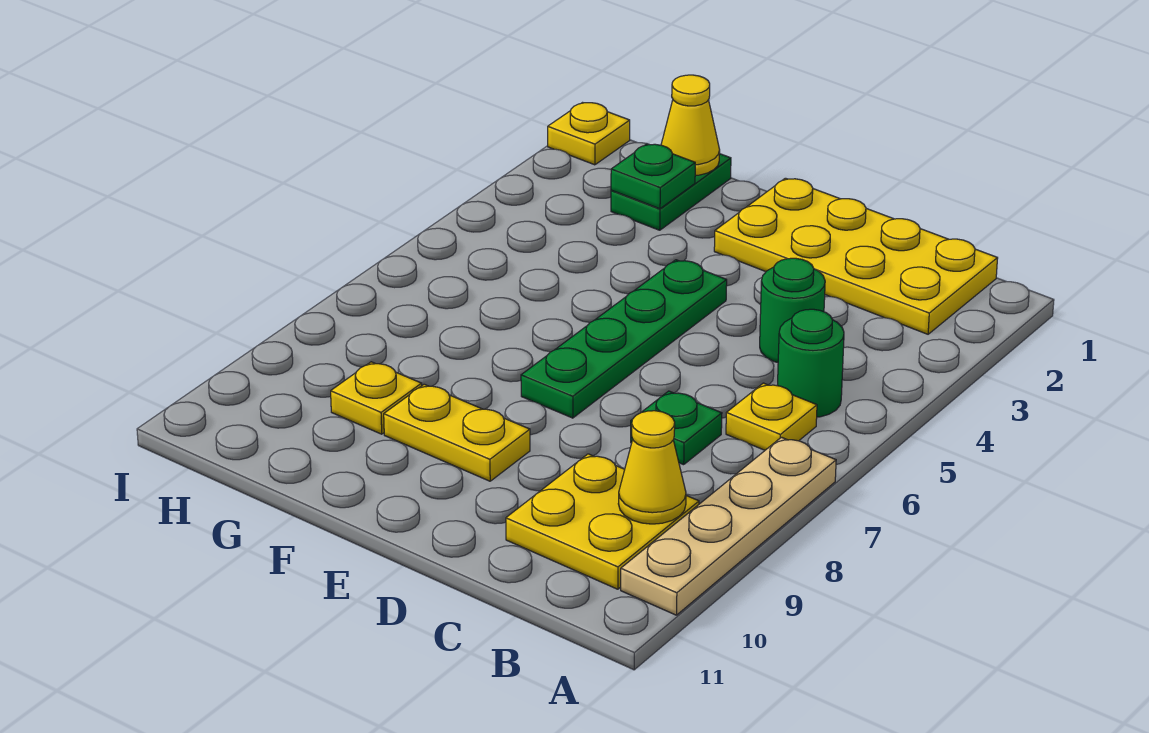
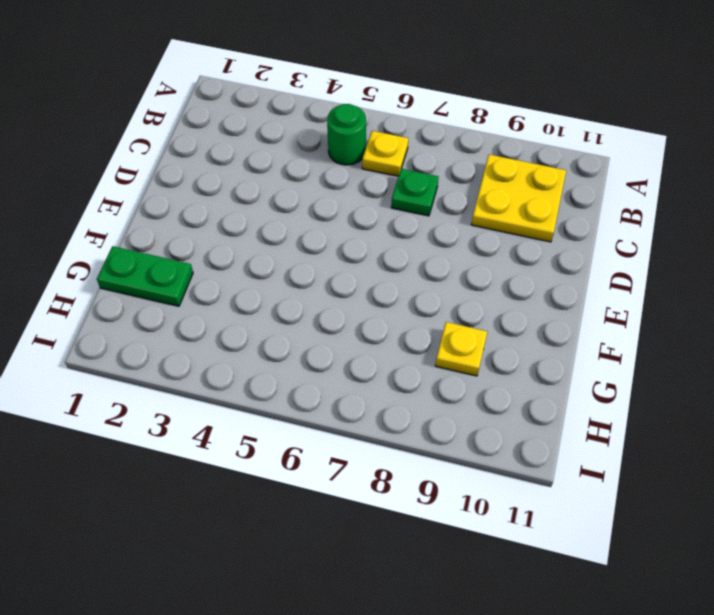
none -> tan plate A7:A10 level 1
none -> yellow plate B1:E2 level 1
none -> green round brick C4 level 1

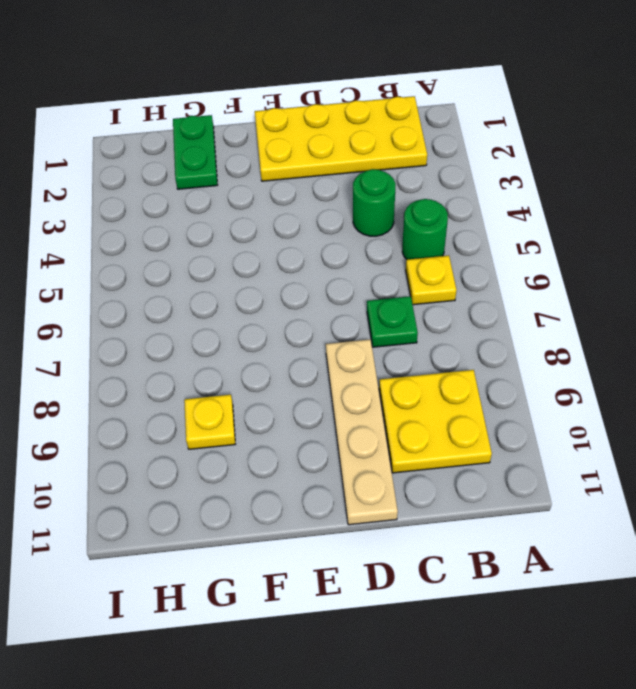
tan plate D8:D11 level 1 -> tan plate A7:A10 level 1
none -> green plate E4:E7 level 1
none -> yellow plate E9:F9 level 1
none -> yellow plate I1 level 1

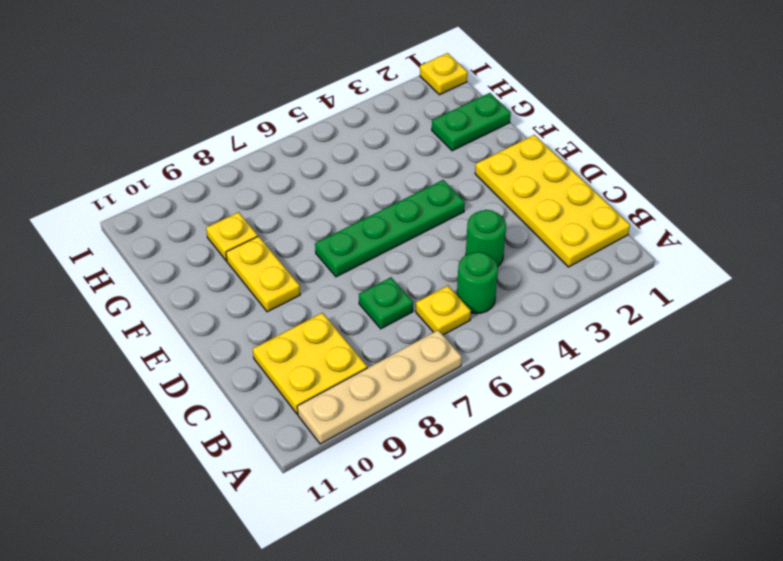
none -> yellow cone B9 level 2
none -> yellow cone G1 level 2
none -> green plate G2 level 2

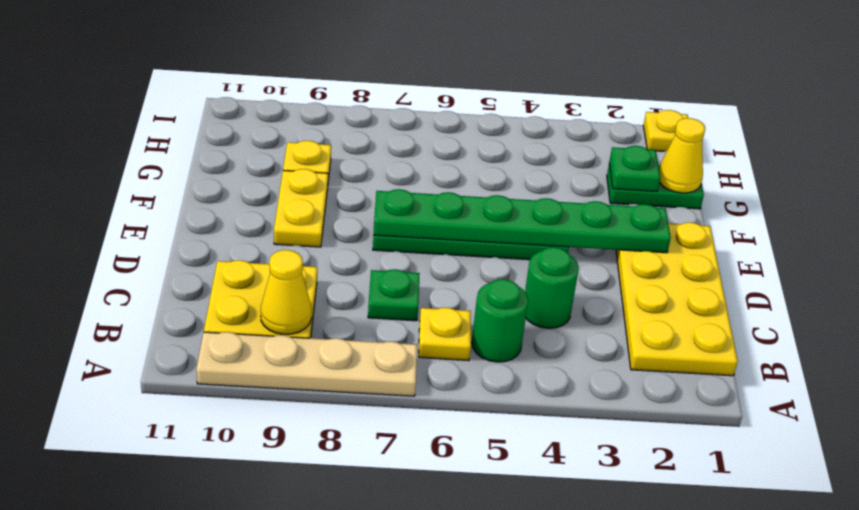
green plate E2:E7 level 2 -> none

